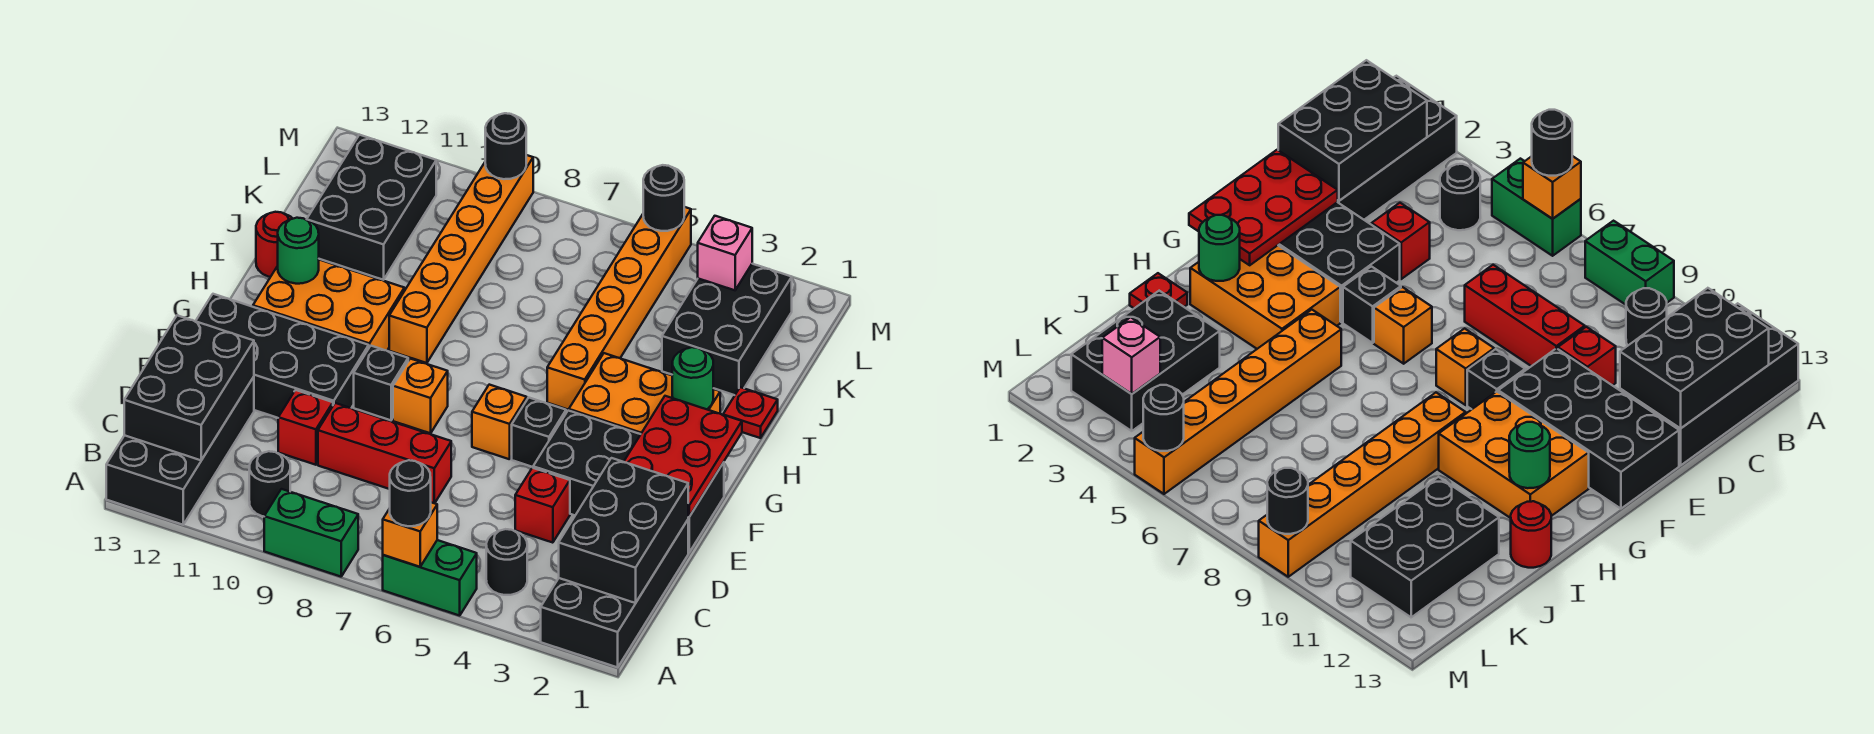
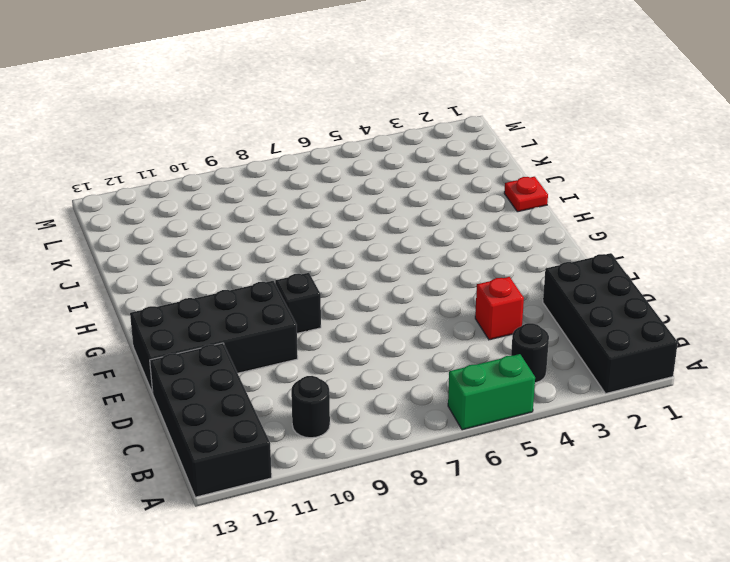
none -> green brick A8:A9 level 1
none -> red brick D7:D9 level 1
none -> red brick D10 level 1
none -> black brick E1:F4 level 1

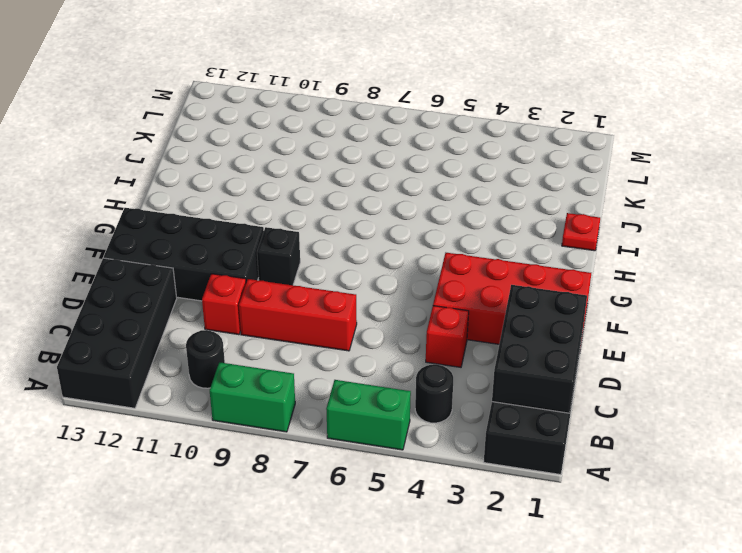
red brick E1:F4 level 1 -> black brick E1:F4 level 1
none -> black brick F5 level 1
none -> orange brick F6 level 1
none -> orange brick F8 level 1
none -> orange brick G2:H4 level 1

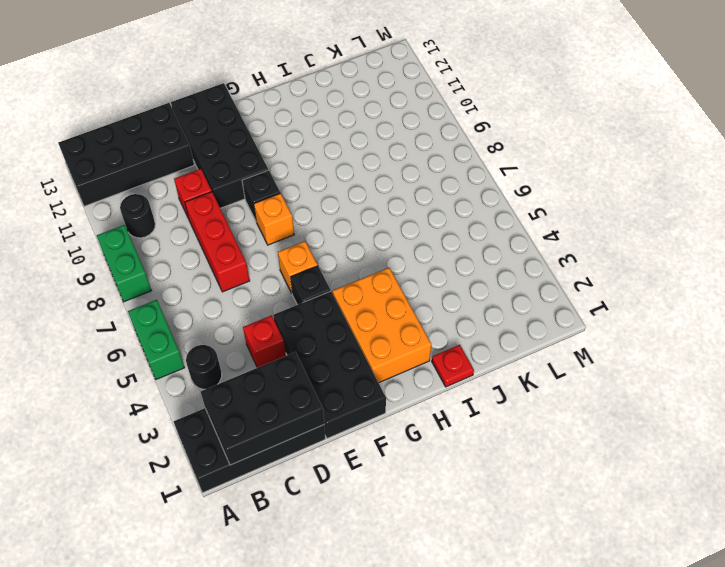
none -> orange brick G10:H12 level 1
none -> orange brick H5:M5 level 1
none -> orange brick H9:M9 level 1
none -> red round brick I13 level 1

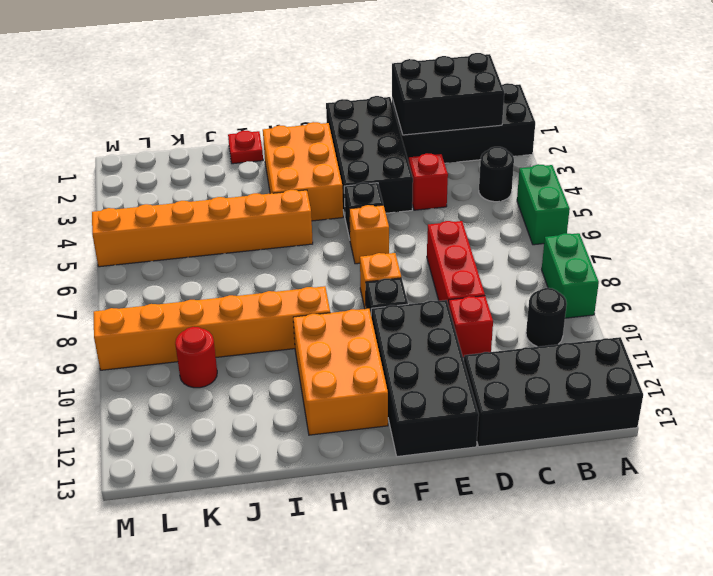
red round brick K10 level 1 -> red round brick I13 level 1
none -> black brick J2:L3 level 1
none -> black brick J11:L12 level 1
none -> orange brick A6 level 2
none -> black brick B12:D13 level 2

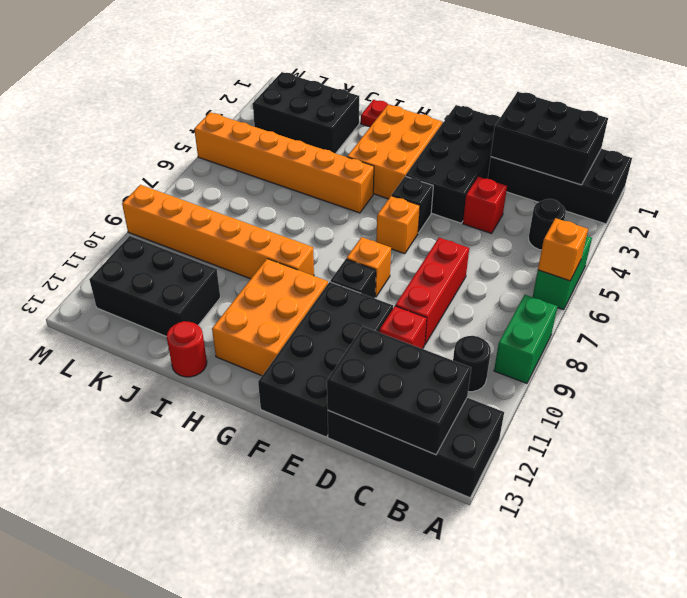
none -> red plate E1:G2 level 2
none -> green round brick H2 level 2
none -> green round brick H12 level 2
none -> pink brick L3 level 2

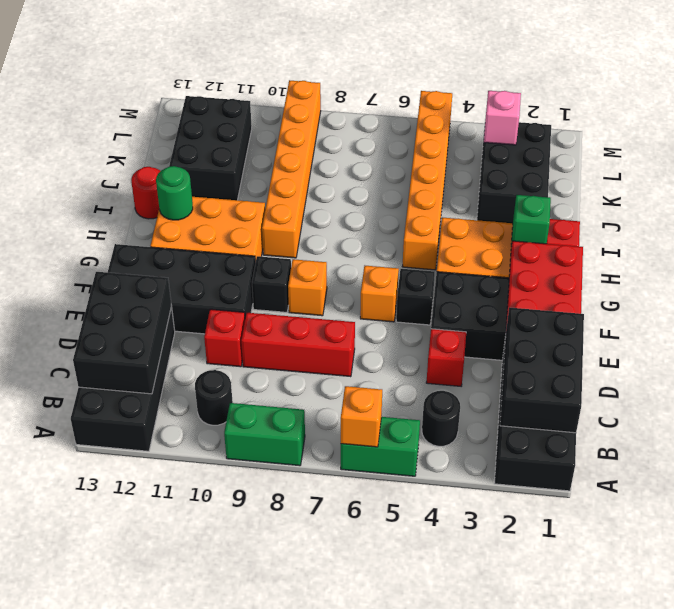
green brick H2 level 2 -> green round brick H2 level 2
none -> black round brick M5 level 2
none -> black round brick M9 level 2
none -> black round brick A6 level 3

